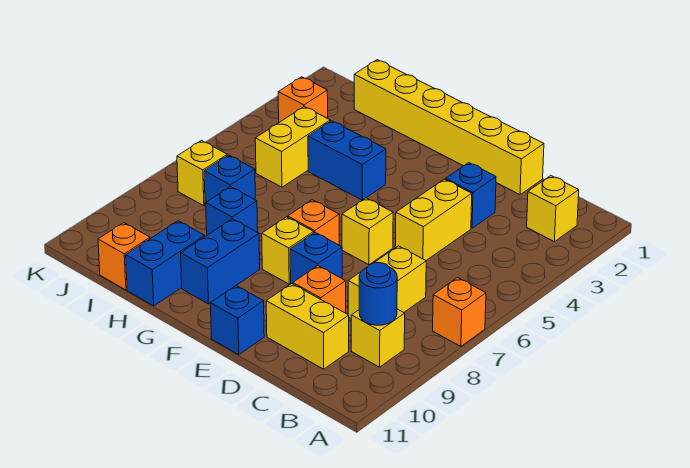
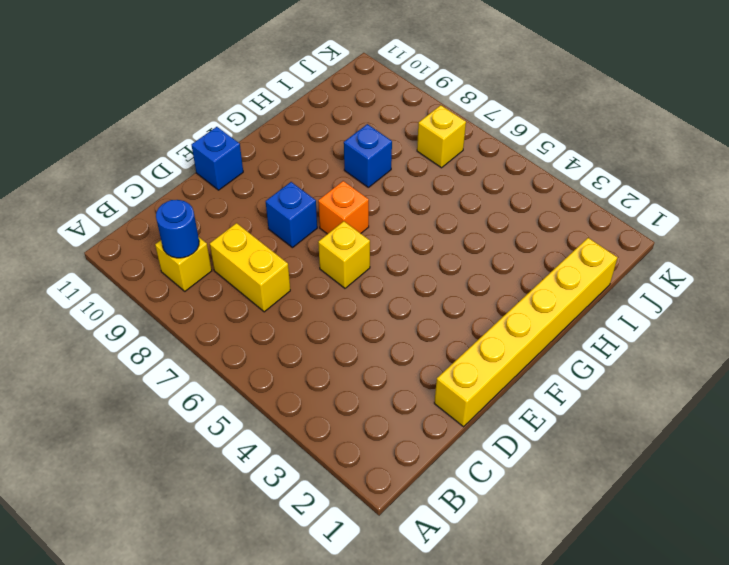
none -> orange brick A7 level 1
none -> yellow brick B2 level 1
none -> yellow brick C10:D10 level 1

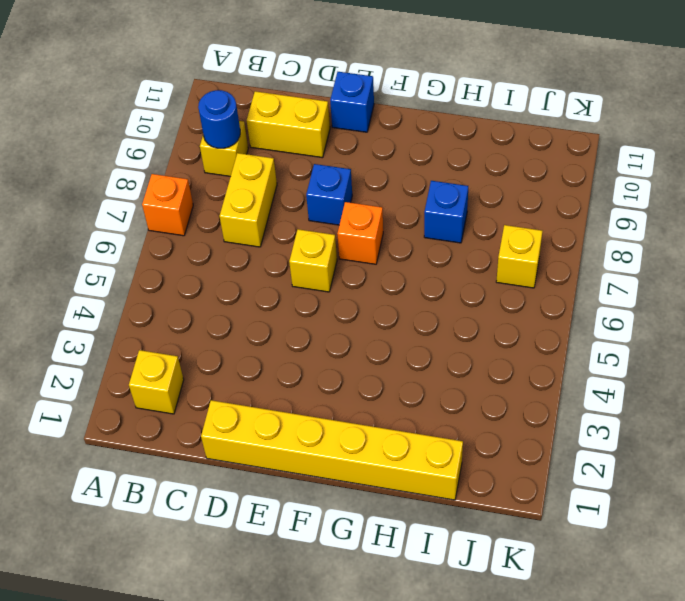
none -> blue brick D3 level 1
none -> yellow brick D4:D5 level 1
none -> orange brick D9 level 1

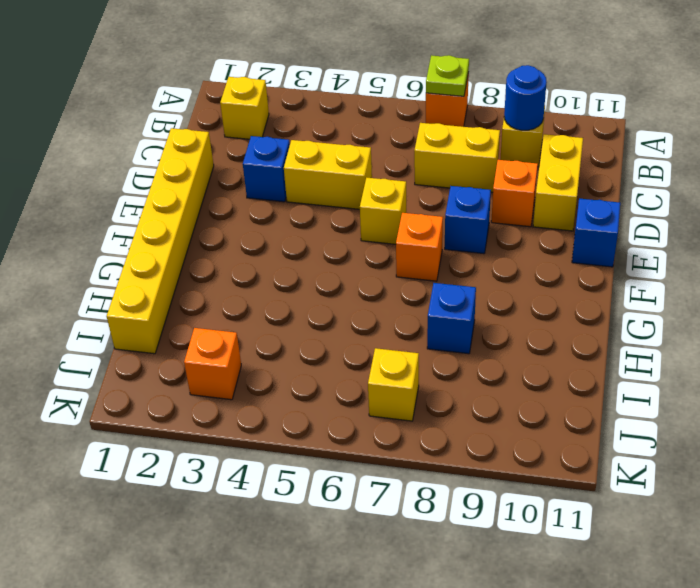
lime plate A7 level 2 -> none
none -> yellow brick F8 level 1
none -> blue brick G4:H4 level 1
none -> blue brick G9:G10 level 1

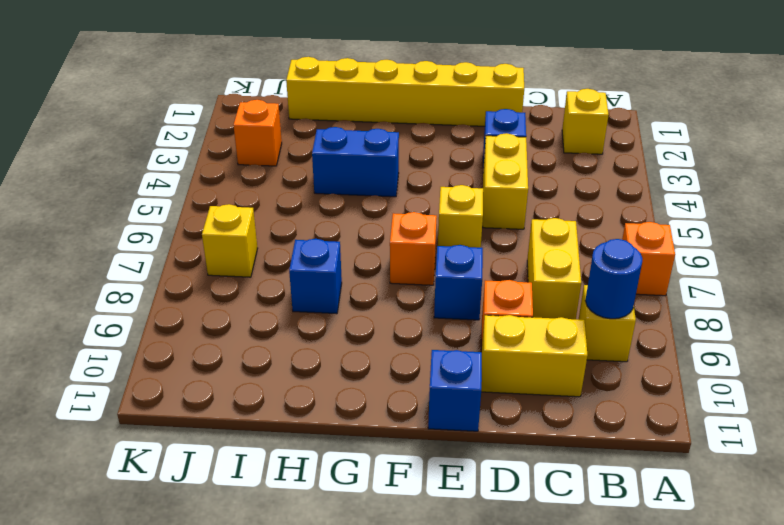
none -> yellow brick F8 level 1
none -> blue brick G9:G10 level 1
none -> blue brick H10:H11 level 1

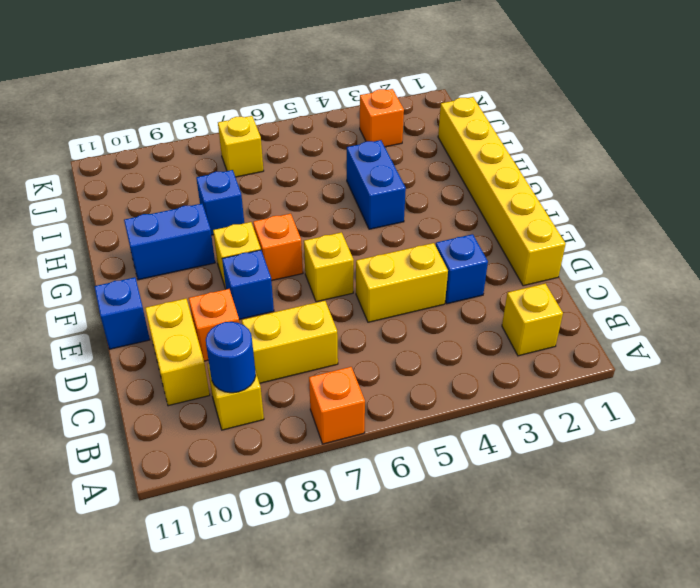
none -> blue brick H10:H11 level 1
none -> yellow brick I4:I5 level 1
none -> blue brick I7 level 1

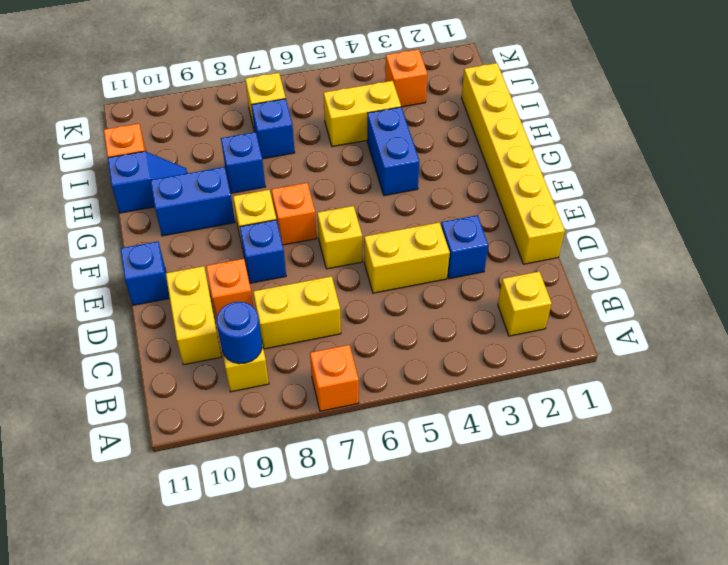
blue slope H10:H11 level 1 top 11 -> blue brick H10:H11 level 1

